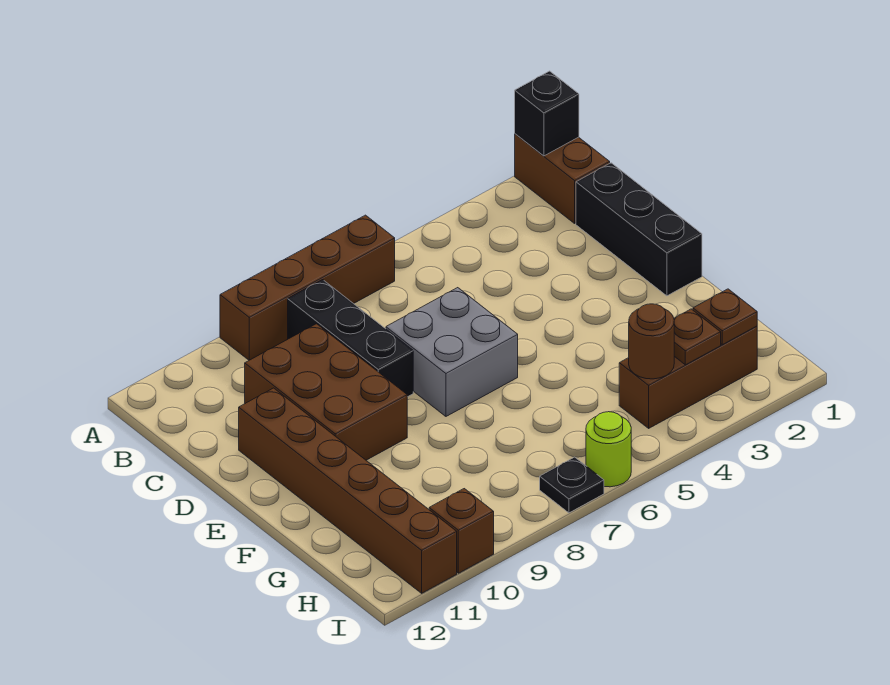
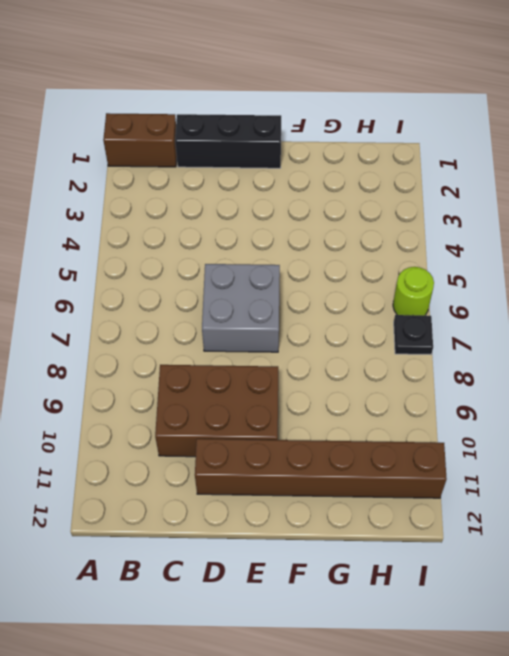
none -> brown brick A6:A9 level 1
none -> black brick B8:D8 level 1
none -> brown brick H2:H4 level 1

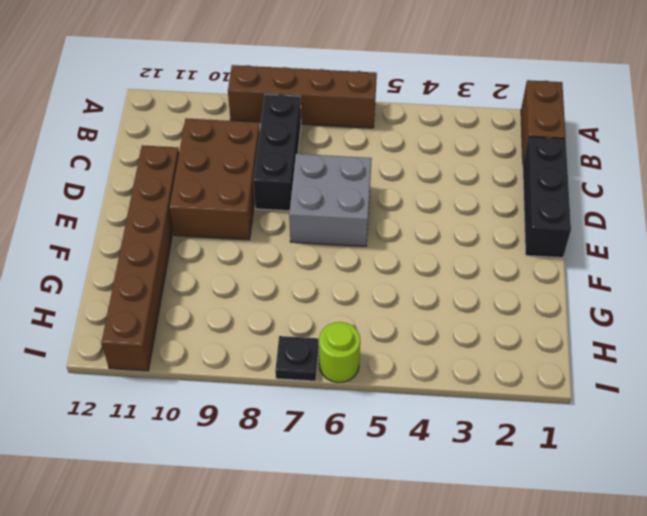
none -> brown brick H2:H4 level 1
none -> brown brick I10 level 1
none -> black brick A1 level 2

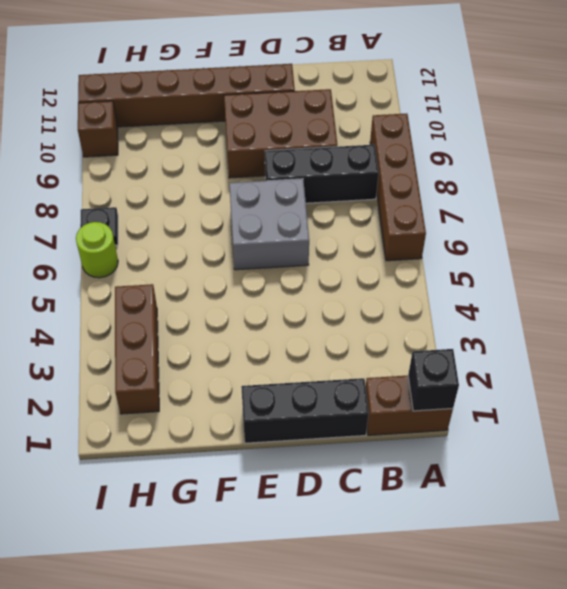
none -> brown plate H2 level 2
none -> brown plate H3 level 2
none -> brown round brick H4 level 2

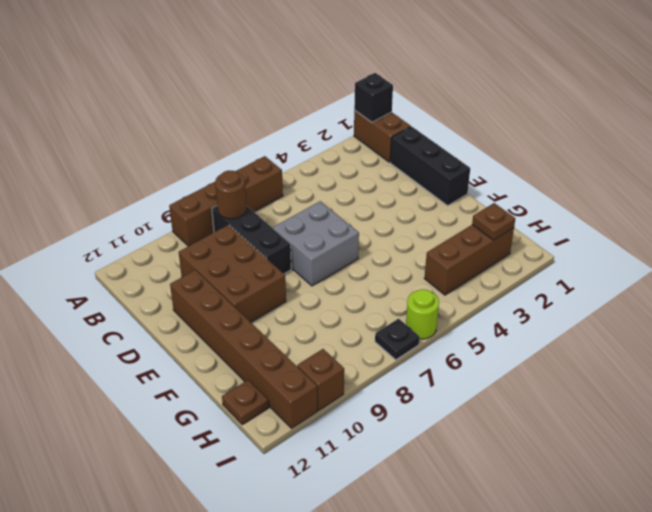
brown round brick B8 level 2 -> brown round brick H4 level 2
brown plate H12 level 1 -> brown plate H3 level 2

